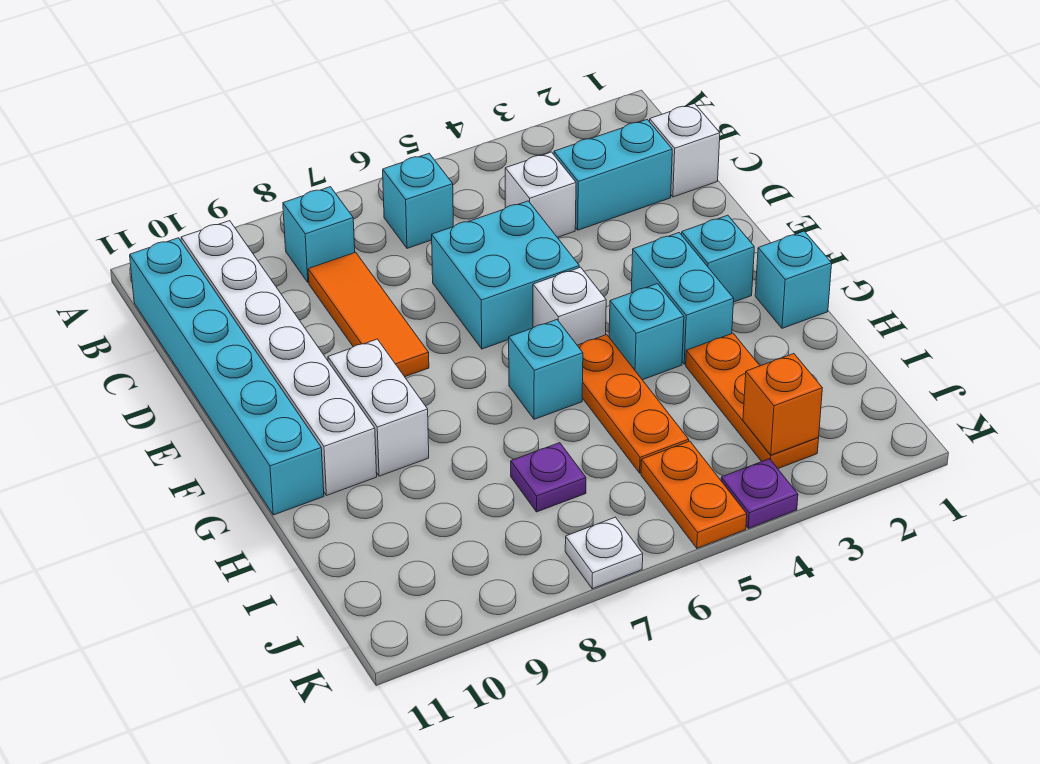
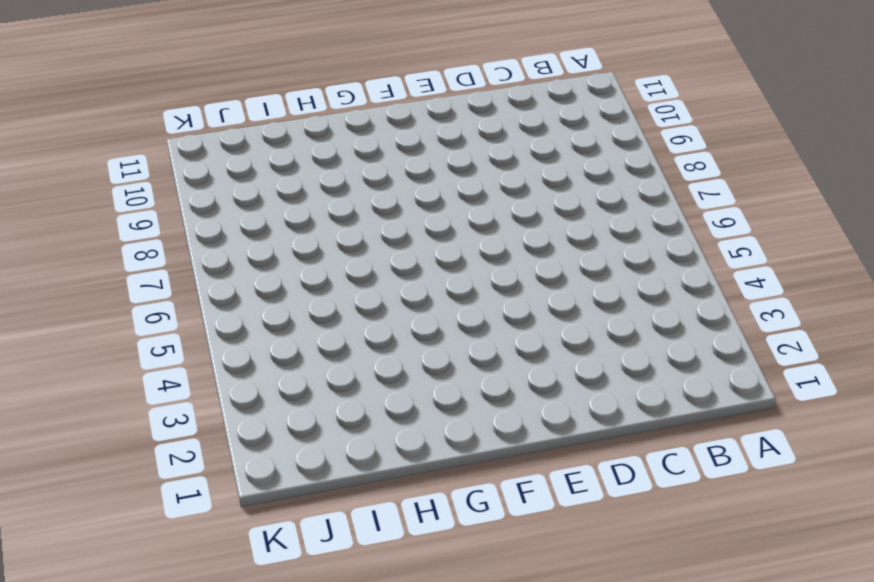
none -> cyan brick B6 level 1
none -> cyan brick B8 level 1
none -> white brick B10:G10 level 1

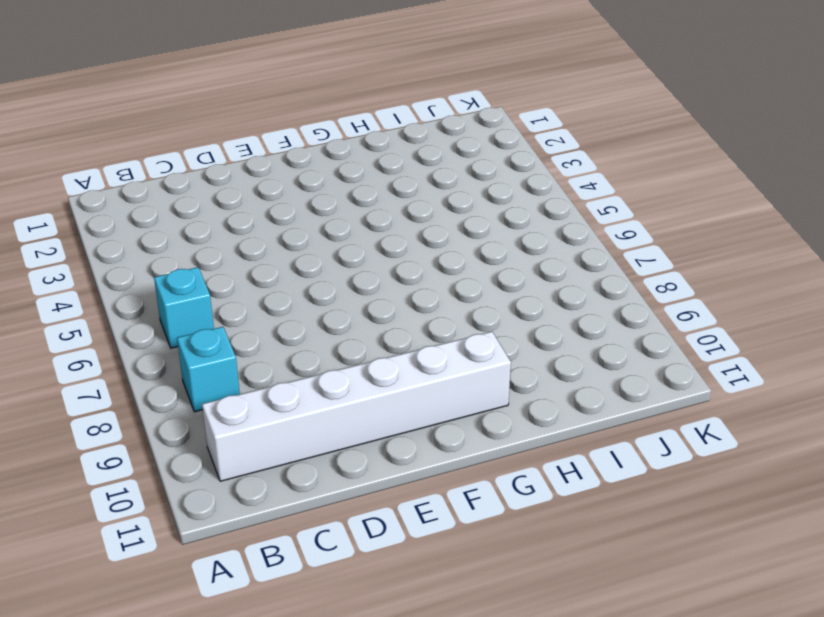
none -> cyan brick B11:G11 level 1
none -> white brick C1 level 1
none -> cyan brick C2:C3 level 1

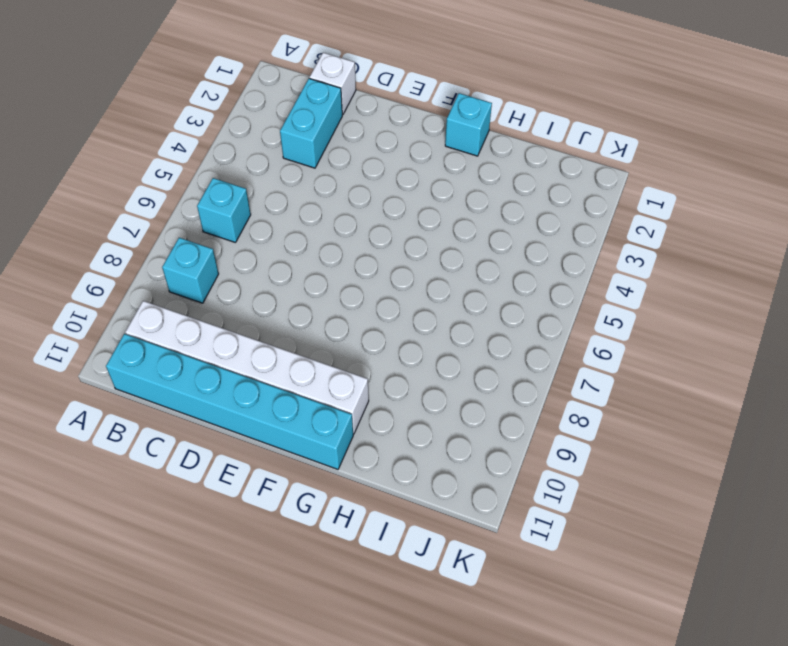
none -> white brick C4 level 1
none -> orange tile C8:E8 level 1
none -> cyan brick D5:E6 level 1

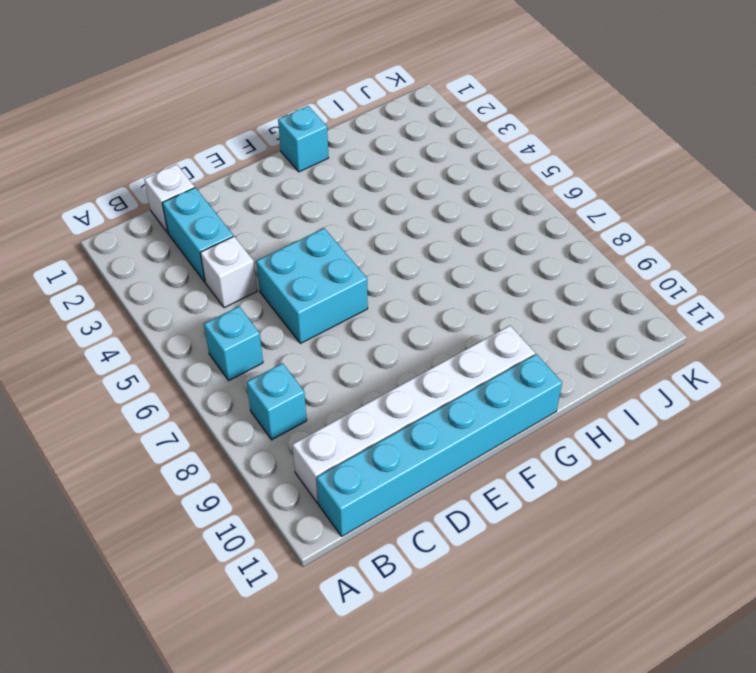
none -> orange tile C8:E8 level 1
none -> cyan brick F2 level 1
none -> cyan brick F3:G3 level 1

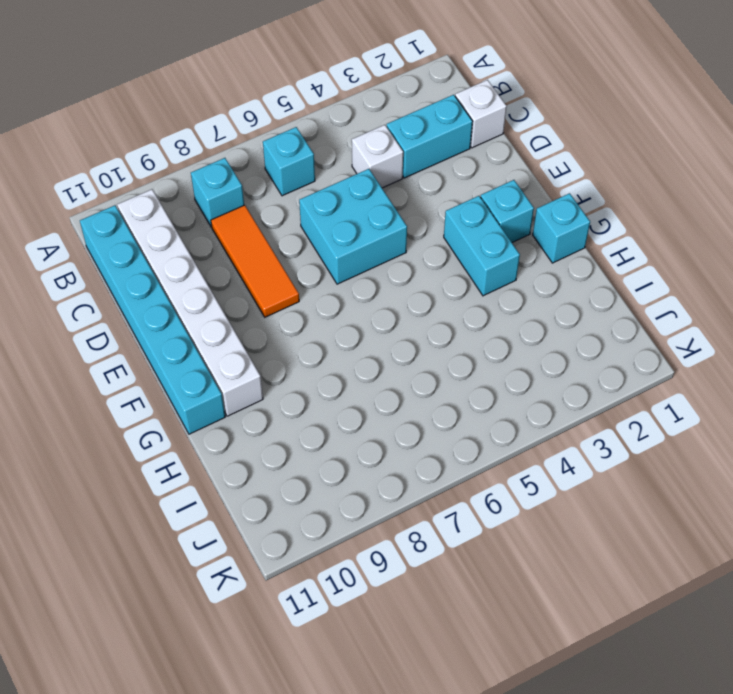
none -> white brick F5 level 1
none -> white brick F9:G9 level 1
none -> cyan brick G4 level 1

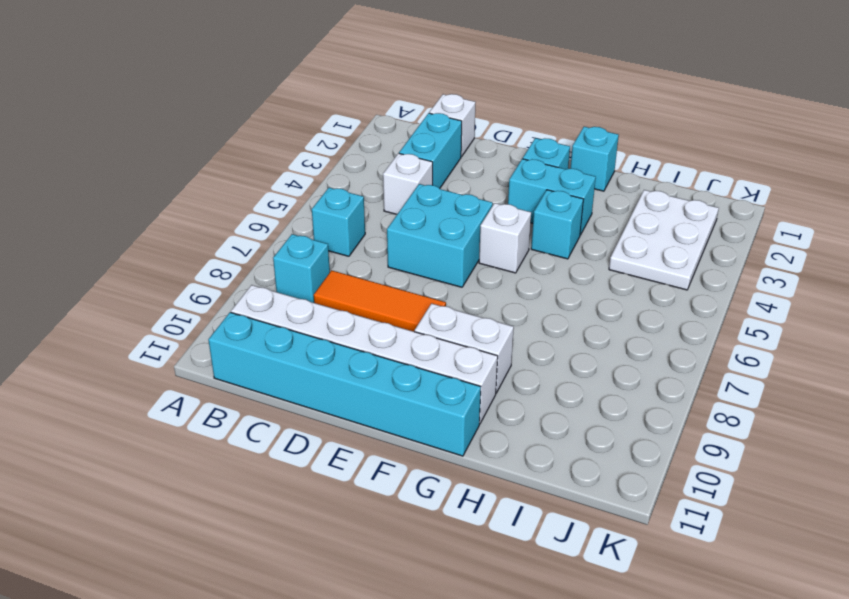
white plate I2:J4 level 1 -> orange plate H3:J3 level 1
none -> orange plate G5:I5 level 1
none -> cyan brick G6 level 1
none -> purple plate I7 level 1

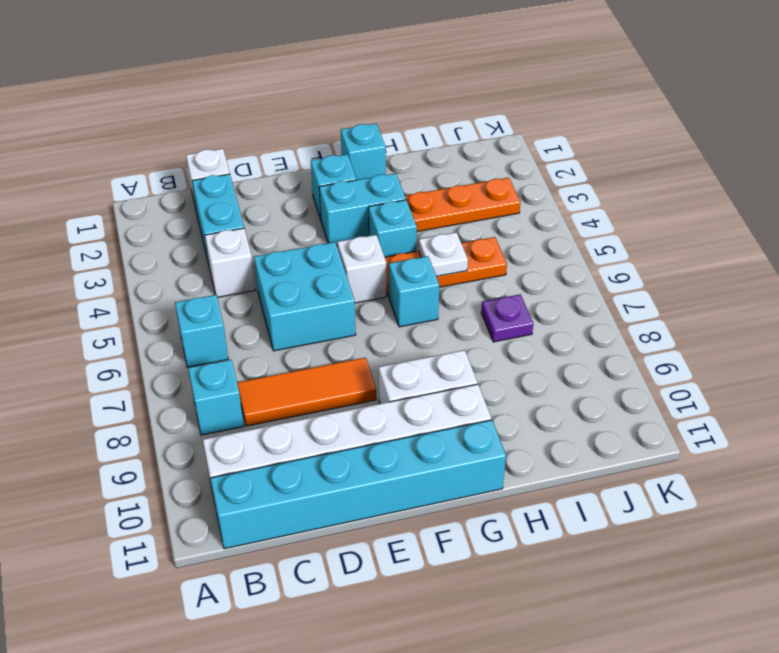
white plate H5 level 2 -> white plate K7 level 1
none -> orange plate J5:K5 level 1
none -> purple plate K4 level 1
none -> orange brick J3 level 2

